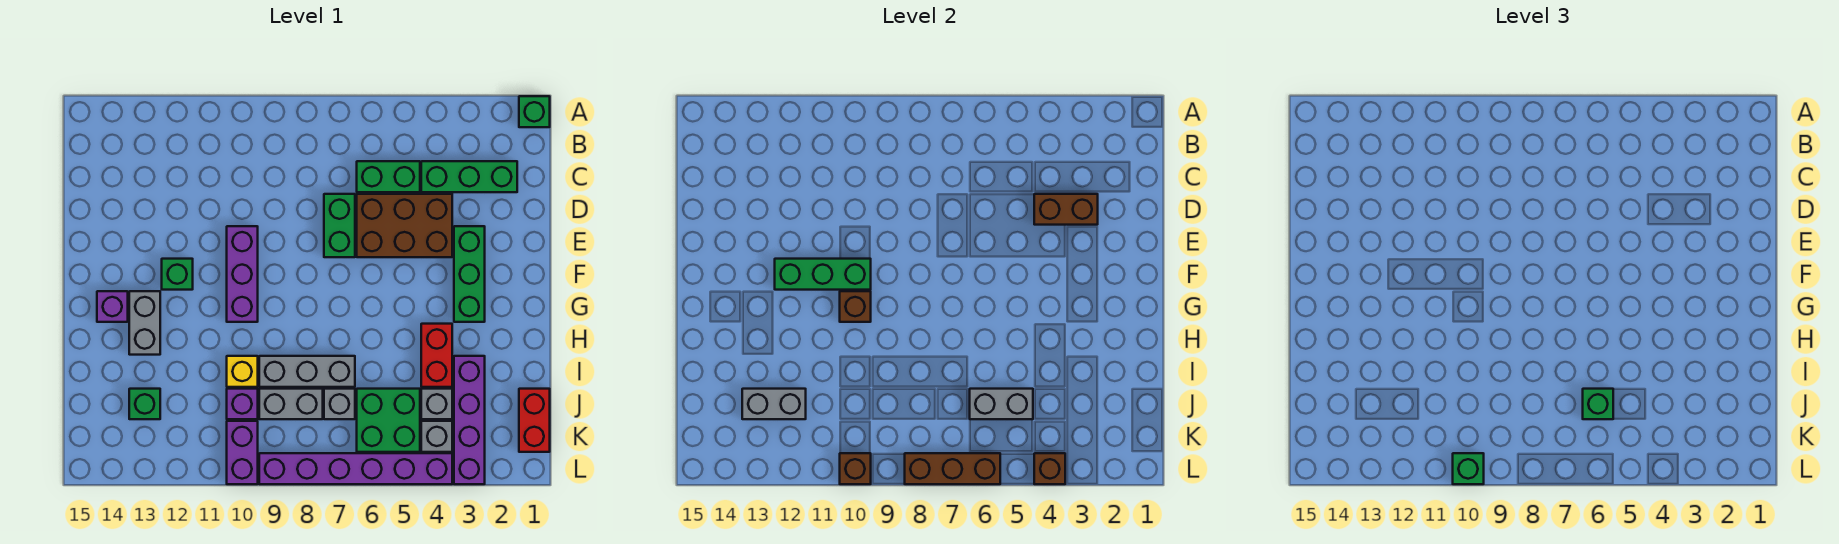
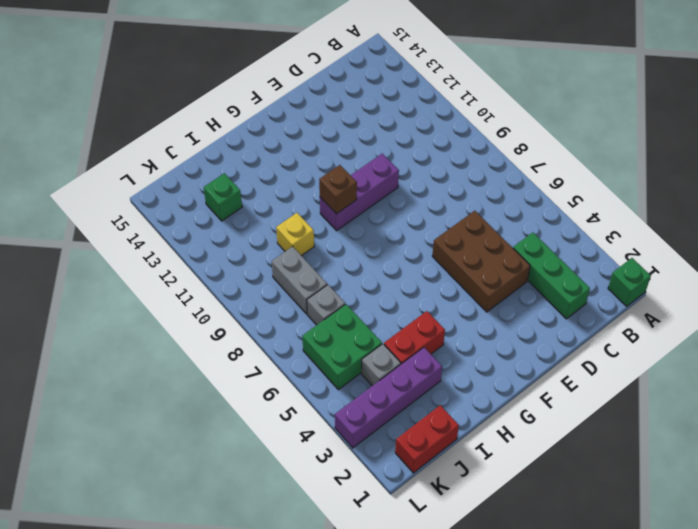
none -> green brick C5:C6 level 1
none -> green brick D7:E7 level 1
none -> green brick E3:G3 level 1
none -> green brick F12 level 1

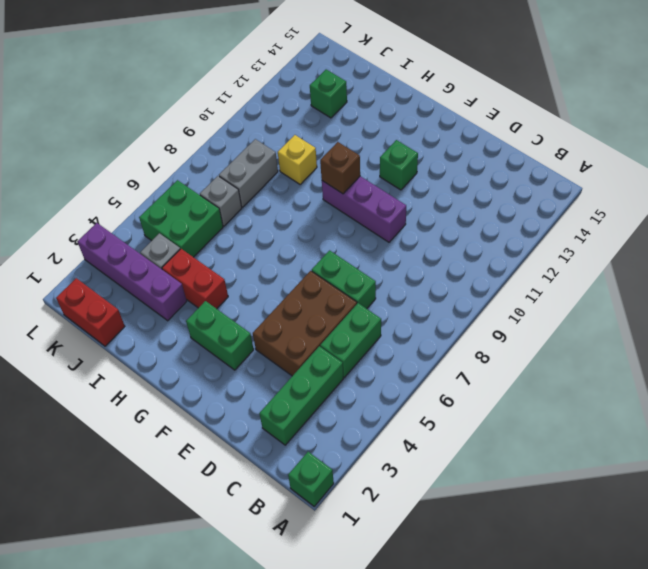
green brick F3:G3 level 1 -> green brick E3:G3 level 1
none -> grey brick G13:H13 level 1
none -> purple brick G14 level 1
none -> grey brick I7:I9 level 1
none -> purple brick J10 level 1

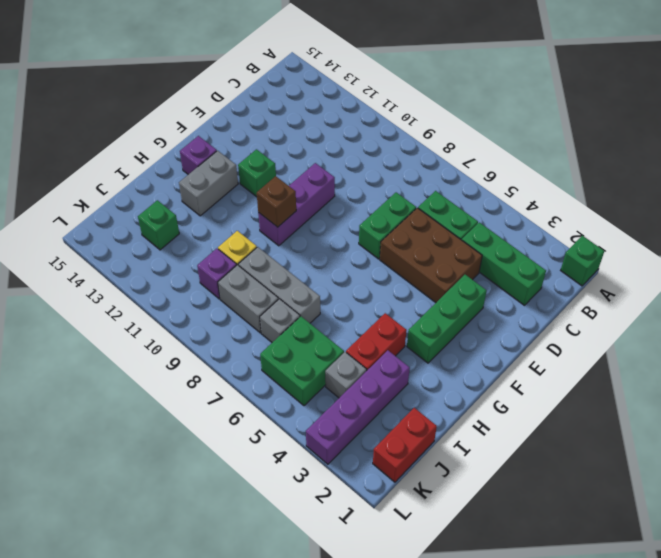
none -> grey brick K4 level 1
none -> purple brick K10:L10 level 1
none -> purple brick L4:L9 level 1
none -> brown brick D3:D4 level 2

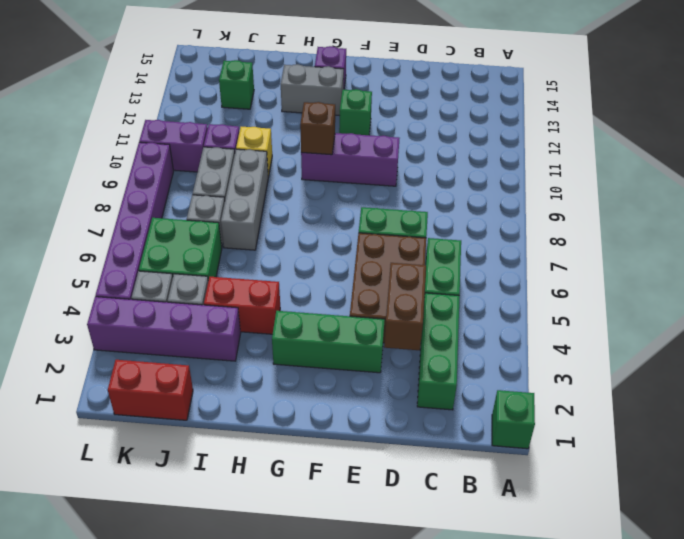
none -> green brick F10:F12 level 2
none -> grey brick J5:J6 level 2
none -> grey brick J12:J13 level 2
none -> brown brick L4 level 2

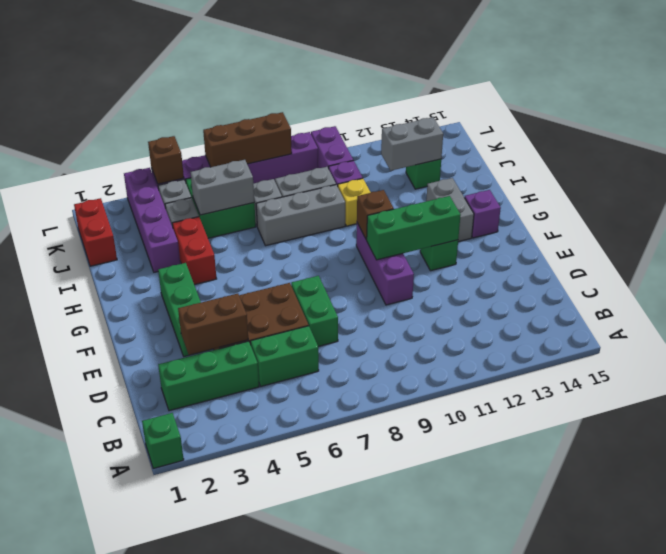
none -> brown brick L10 level 2
none -> green brick J6 level 3
none -> green brick L10 level 3

